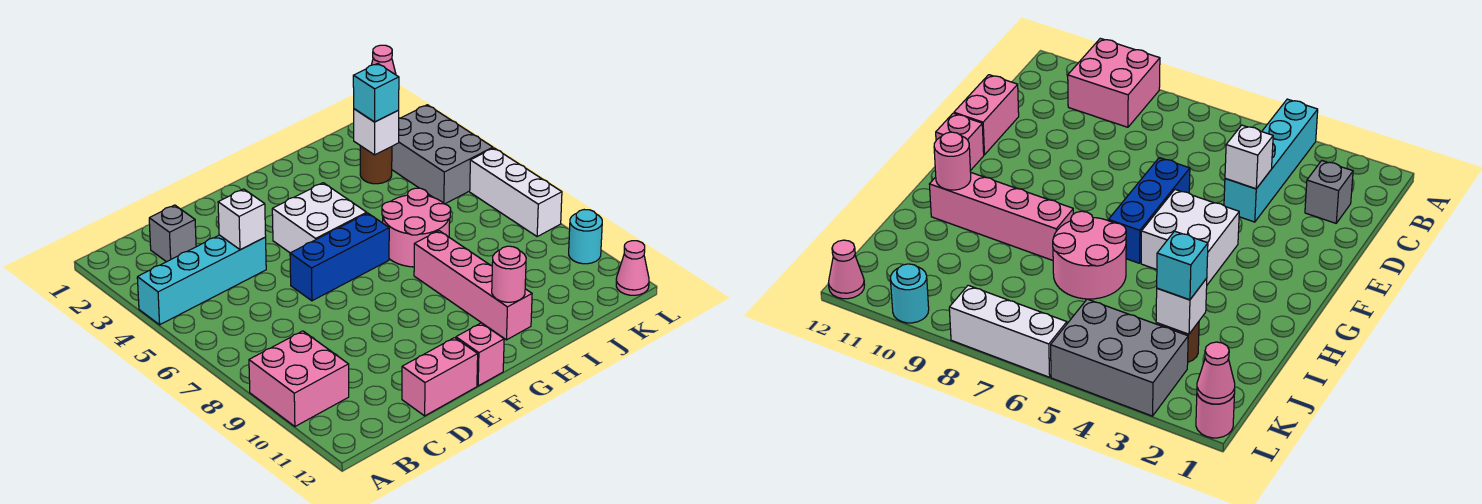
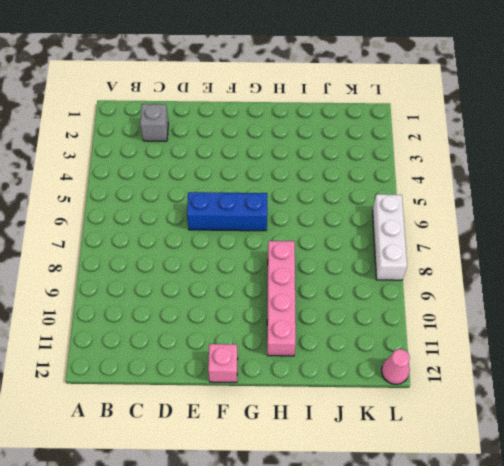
none -> cyan brick A4:D4 level 1
none -> pink brick A9:B10 level 1
none -> pink brick D12:E12 level 1

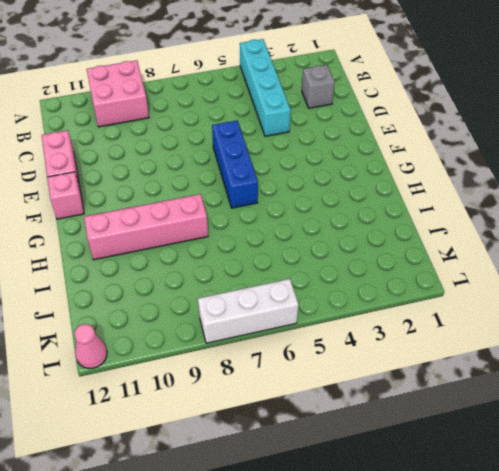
none -> white brick F4:G5 level 1
none -> pink round brick H6:I7 level 1
none -> brown round brick J3 level 1

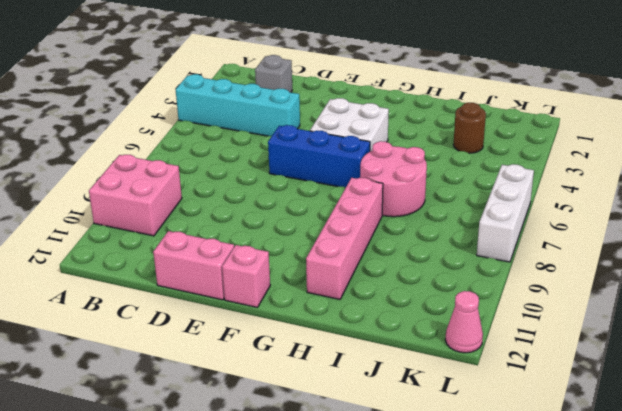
none -> grey brick K3:L5 level 1
none -> pink round brick L1 level 1
none -> cyan round brick L10 level 1

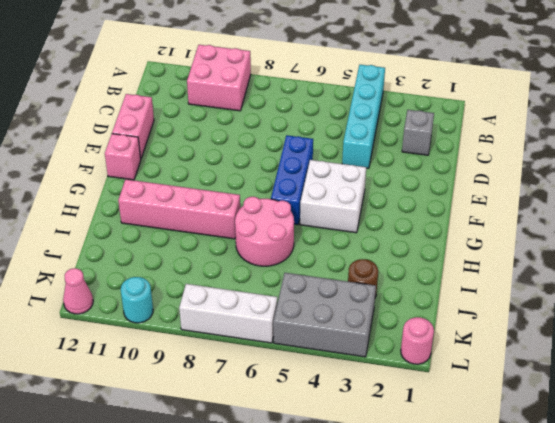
none -> white brick D4 level 2
none -> pink round brick H11 level 2
none -> white brick J3 level 2

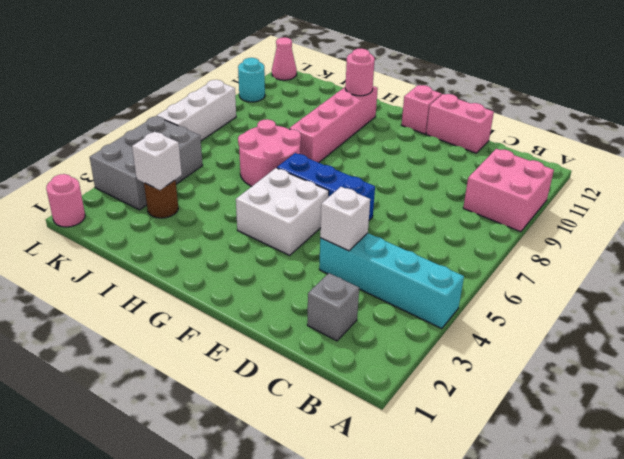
none -> pink cone L1 level 2
none -> cyan brick J3 level 3

